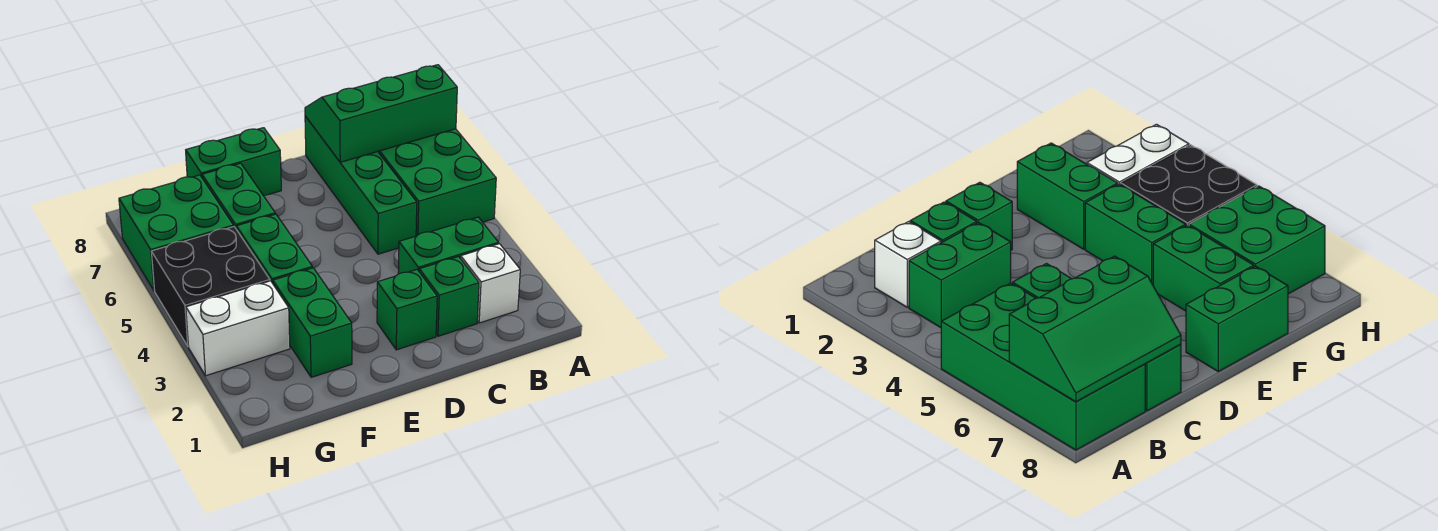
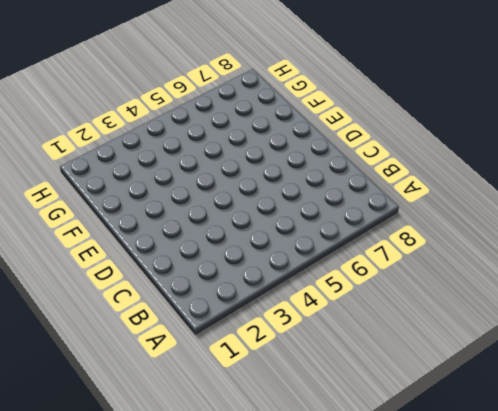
none -> green brick A5:B8 level 1
none -> white brick B2 level 1
none -> green brick B3:C3 level 1

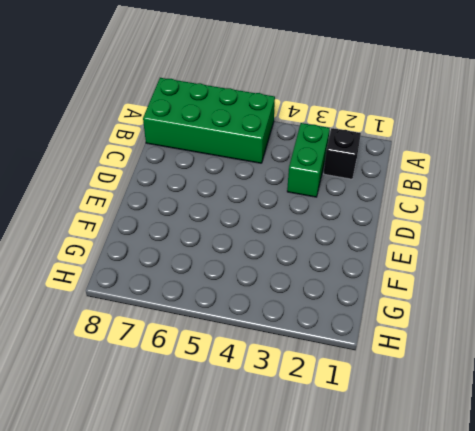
black brick B2 level 1 -> white brick B2 level 1
none -> green brick C2 level 1
none -> green brick C5:C8 level 1
none -> green brick D2 level 1

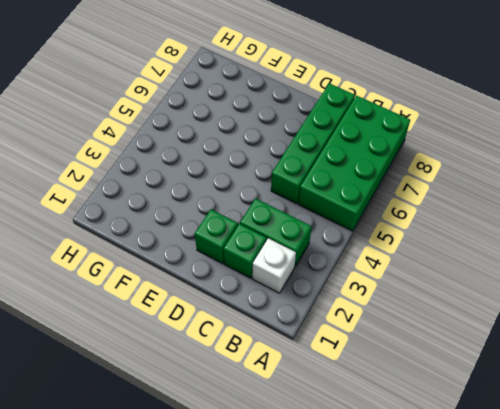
none -> green brick E8:F8 level 1
none -> green brick F2:F3 level 1
none -> green brick F4:F5 level 1

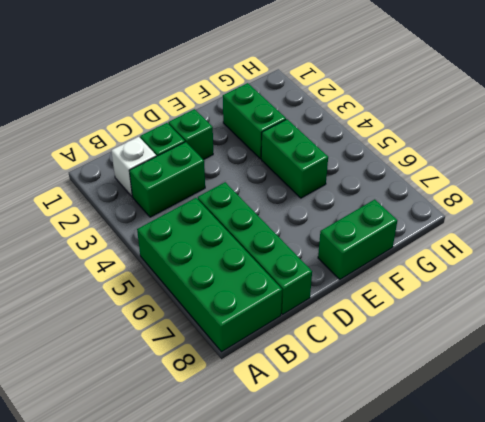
none -> green brick F6:F7 level 1
none -> white brick G3:H3 level 1
none -> black brick G4:H5 level 1

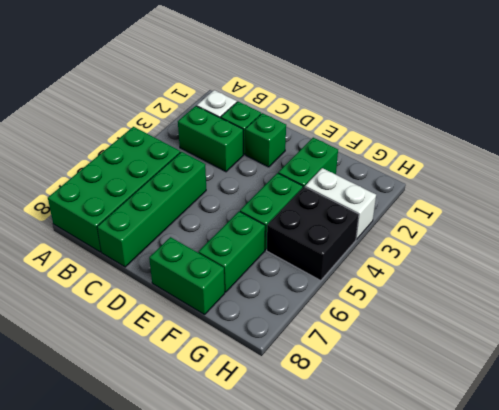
none -> green brick G6:H7 level 1
none -> green slope A7:C8 level 2 top 7

